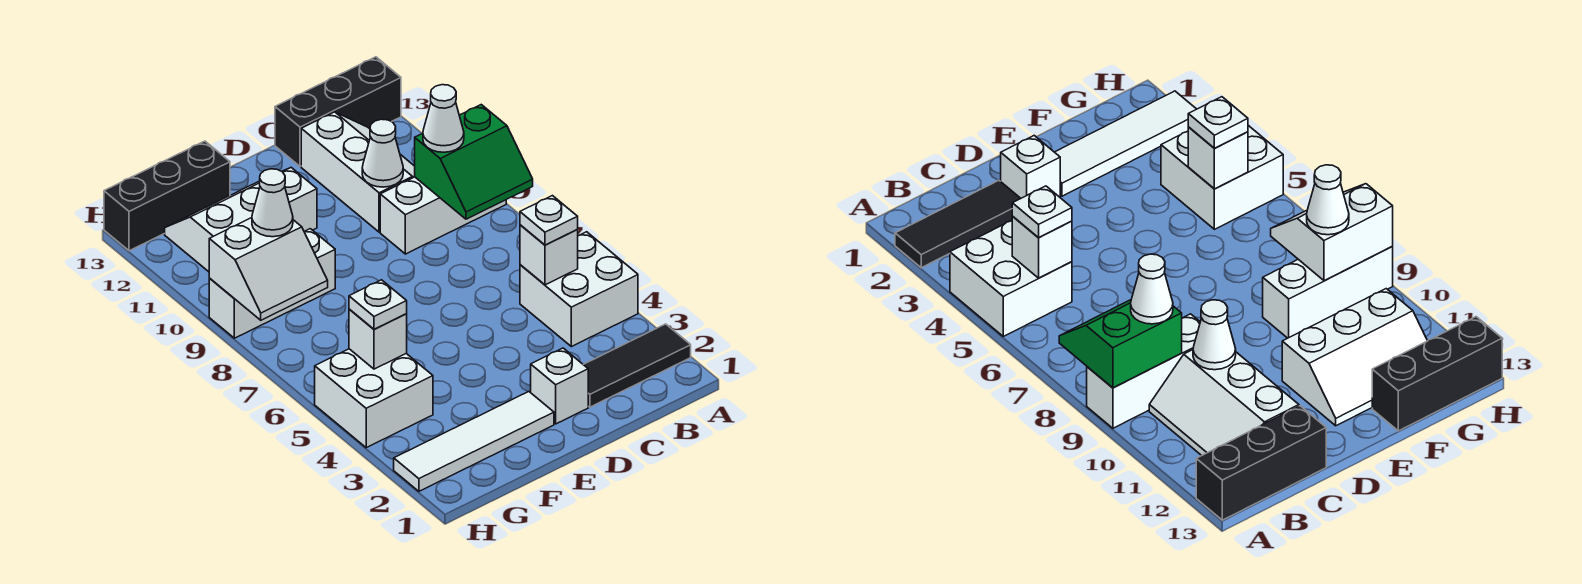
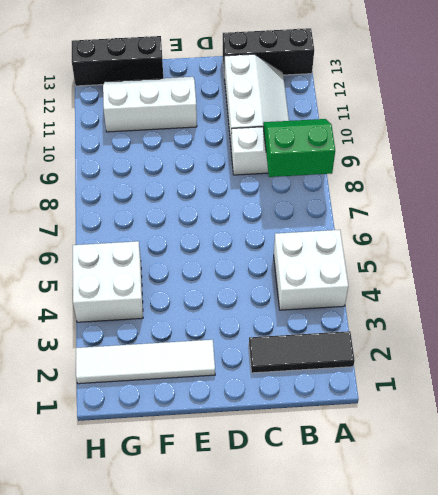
green slope A8:B9 level 2 top 8 -> green slope A8:B9 level 2 top 9
none -> white brick D2 level 1
none -> white brick F9:H9 level 1
none -> white brick B5 level 2

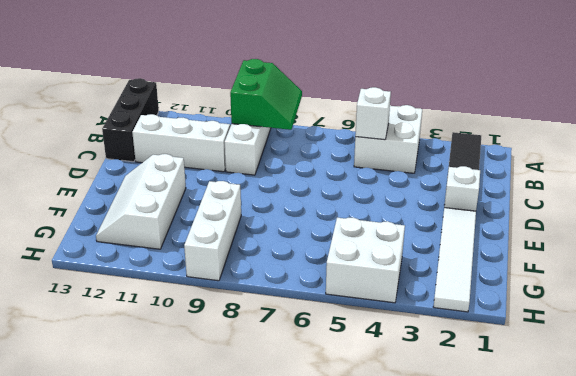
none -> black brick F13:H13 level 1
none -> white cone C10 level 2
none -> white brick G5 level 2

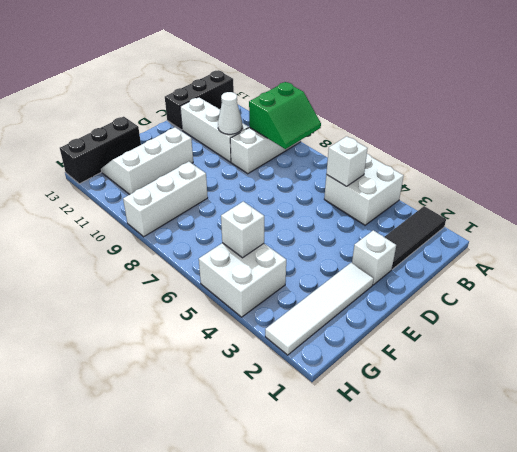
none -> white slope G8:H9 level 2 top 9
none -> white plate B5 level 3
none -> white cone B9 level 3

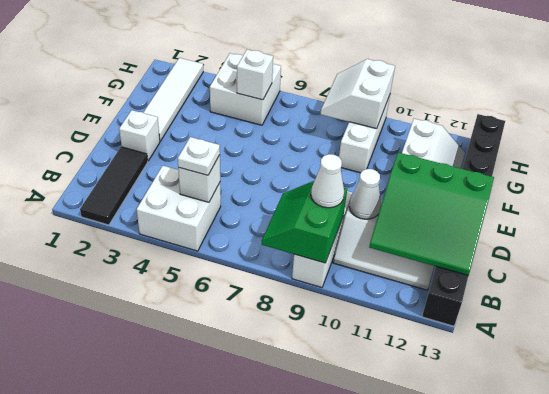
green slope B11:D13 level 2 top D -> none
none -> white plate G5 level 3
none -> white cone G9 level 3

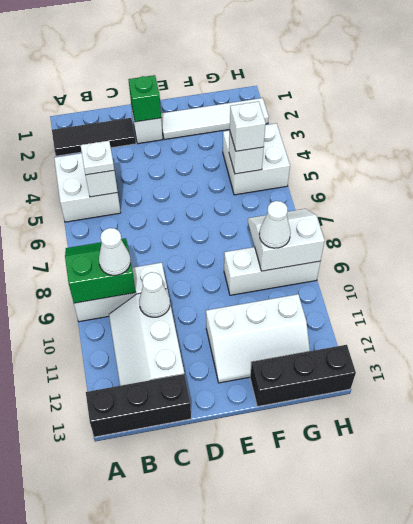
green brick D2 level 2 -> none
white brick G5 level 3 -> white plate G5 level 3

